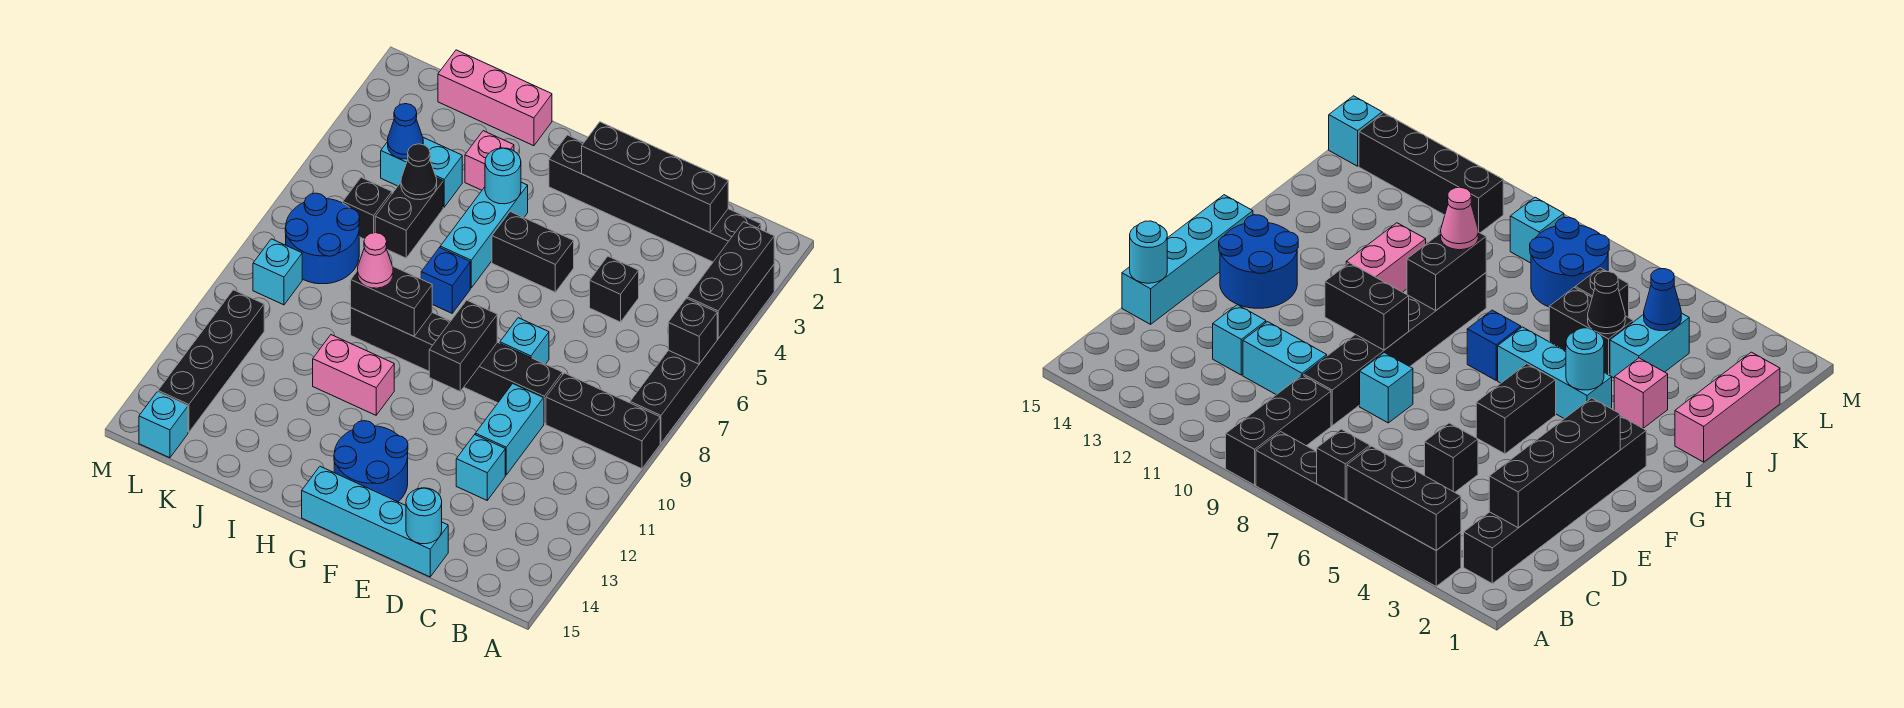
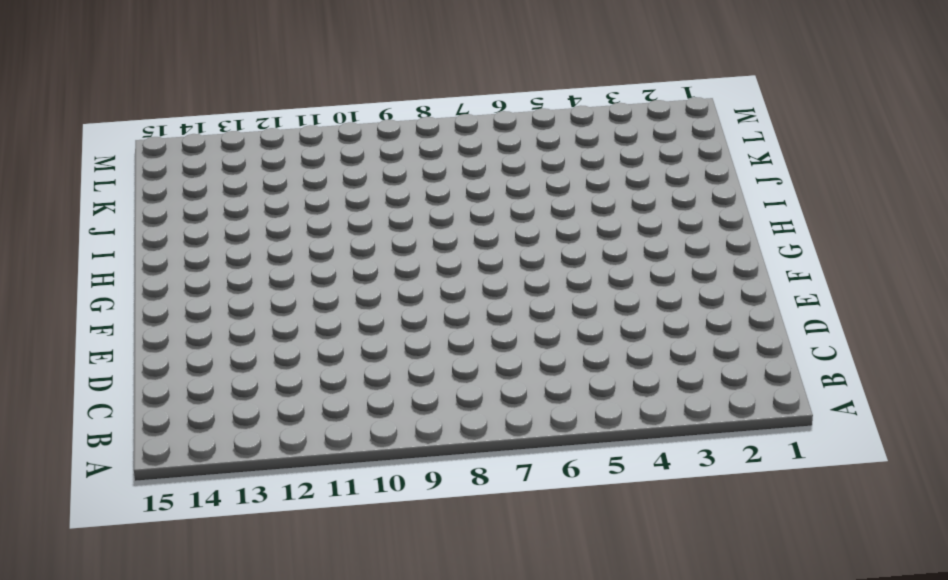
none -> black brick A3:A8 level 1
none -> black brick A9:C9 level 1
none -> black brick B2:G2 level 1
none -> black brick D5 level 1

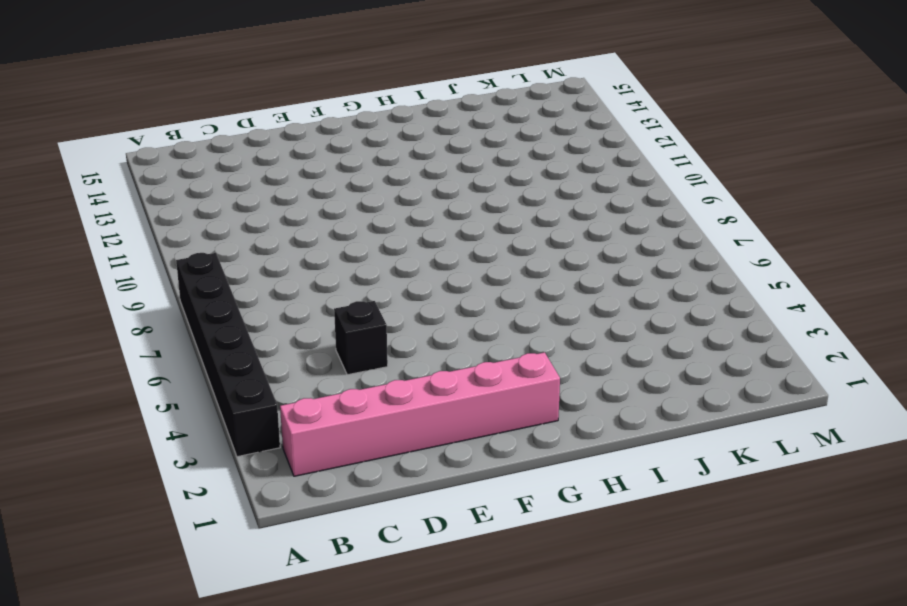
pink brick B2:G2 level 1 -> black brick B2:G2 level 1
none -> black brick A9:C9 level 1
none -> black brick D9:I9 level 1
none -> cyan brick D10:D11 level 1
none -> cyan brick D12 level 1

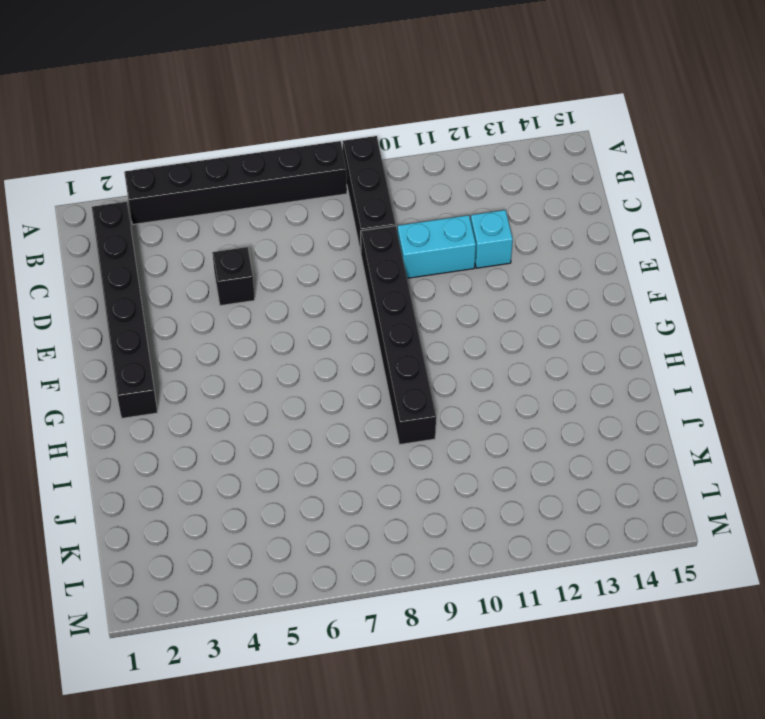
none -> cyan brick D15:G15 level 1
none -> cyan brick E8 level 1
none -> black brick F5:G5 level 1
none -> blue round brick F13:G14 level 1

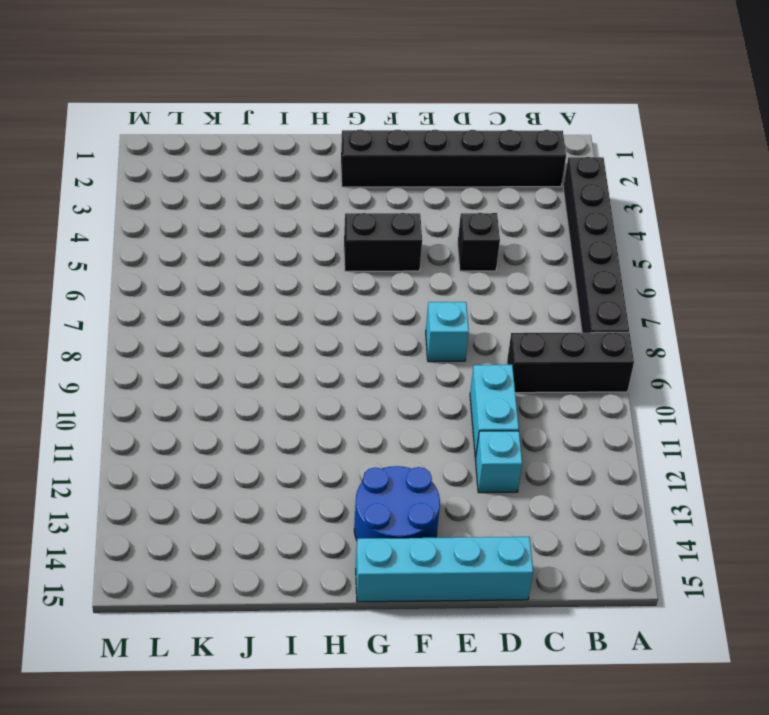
none -> black brick D9:I9 level 1
none -> cyan brick H4:H6 level 1
none -> blue brick H7 level 1
none -> pink brick H11:I11 level 1

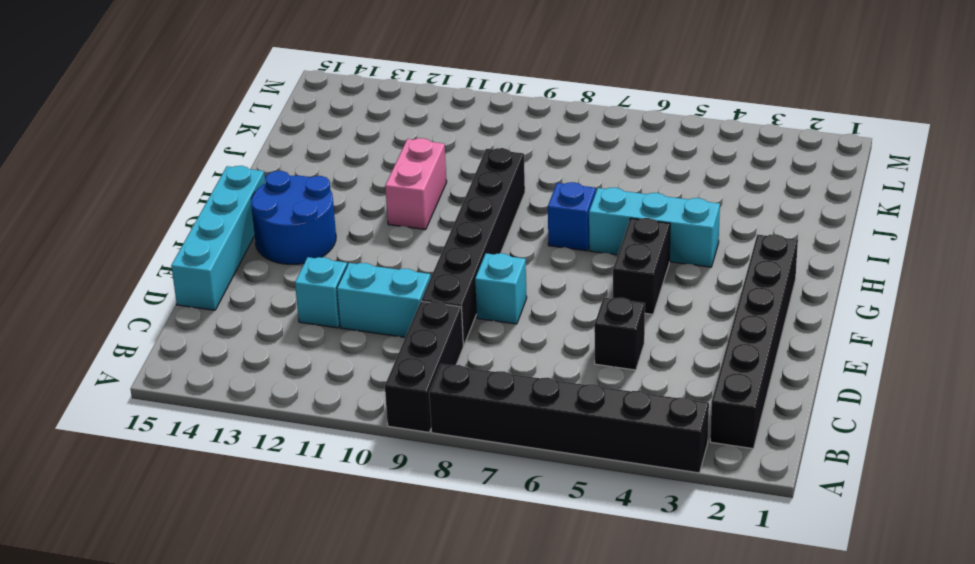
none -> pink brick I1:K1 level 1
none -> pink brick I3 level 1
none -> cyan brick J4:K4 level 1
none -> black brick J5:J6 level 1

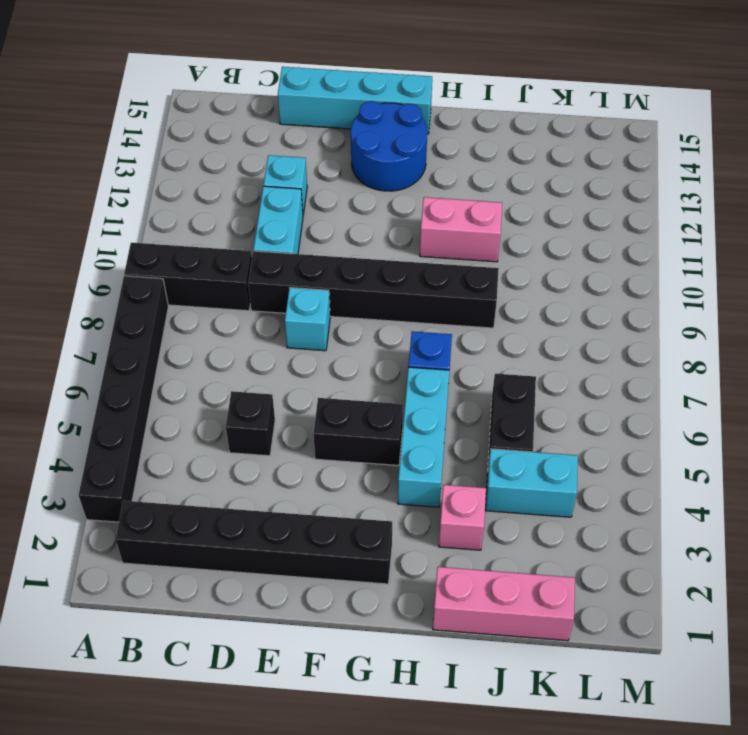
none -> black brick K6 level 1
none -> blue round brick K7:L8 level 1
none -> cyan brick L9 level 1
none -> black brick L11:L14 level 1

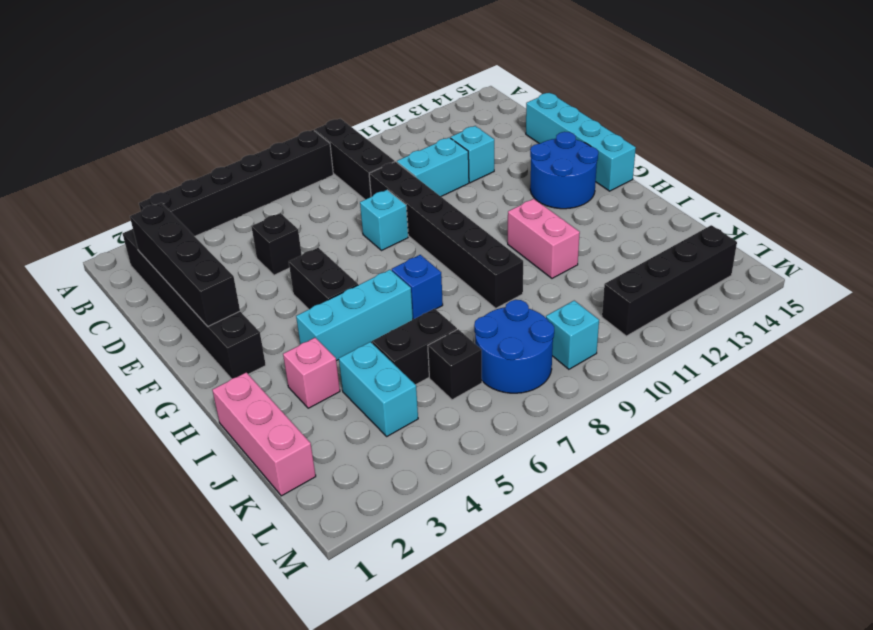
none -> cyan brick L15 level 1
none -> black brick A3:A5 level 2
none -> black brick A6 level 2
none -> cyan round brick D15 level 2

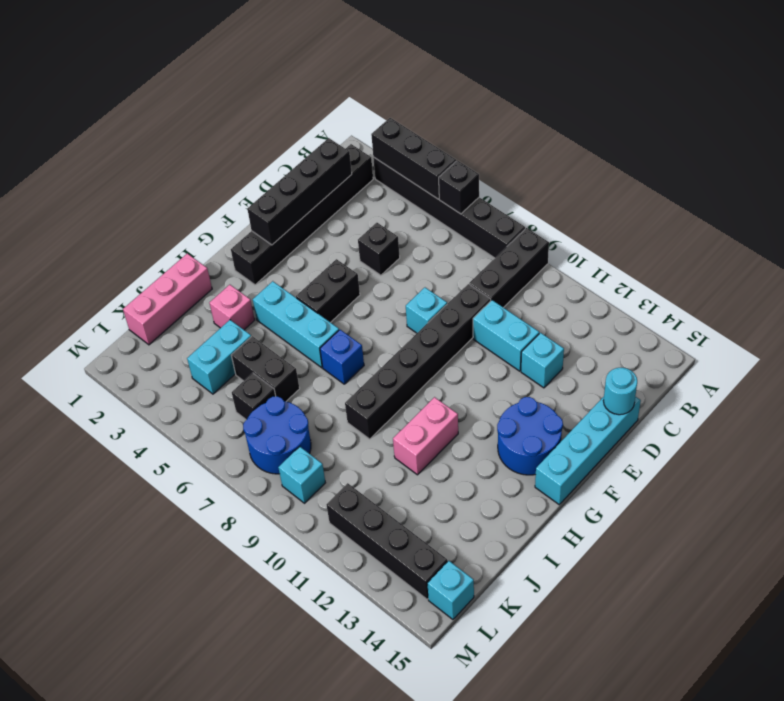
none -> black brick F9:F10 level 2
none -> cyan round brick H4 level 2
none -> black brick H9:I9 level 2
none -> black cone J5 level 2

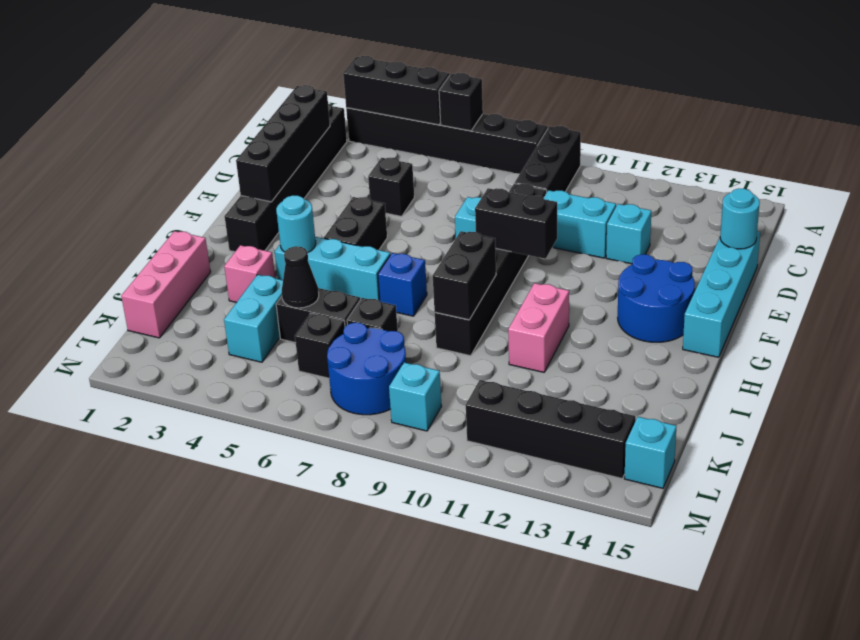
black brick J7 level 1 -> none
none -> blue cone K4 level 2
none -> pink cone I9 level 3

